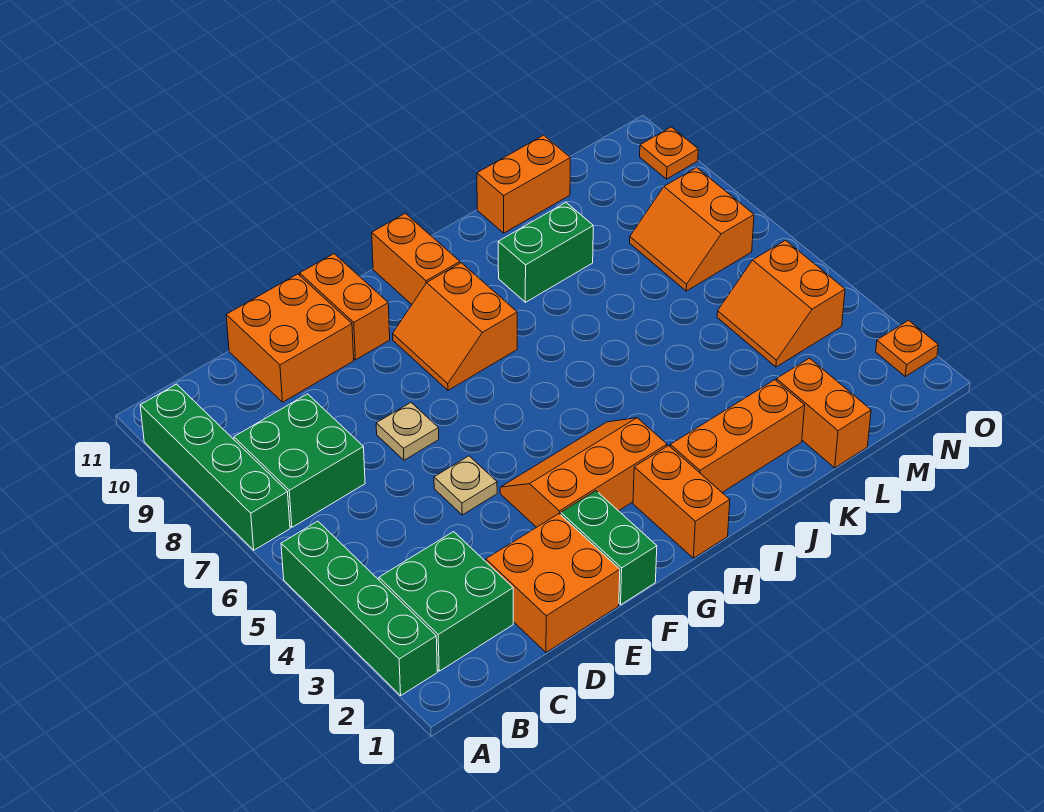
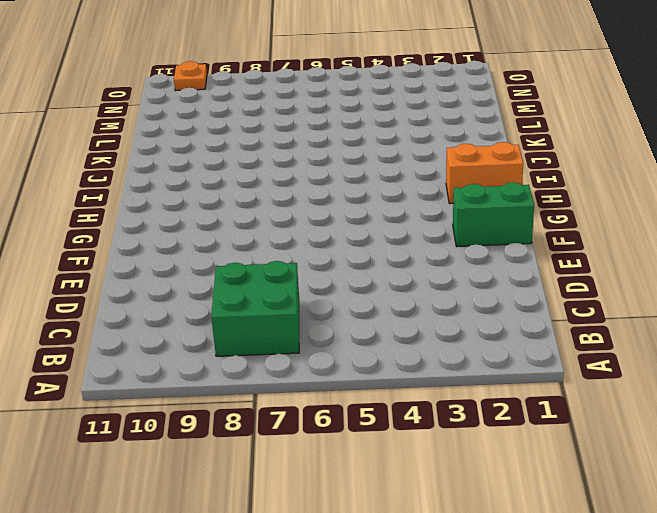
none -> green brick A2:A5 level 1
none -> green brick A7:A10 level 1
none -> green brick B2:C3 level 1

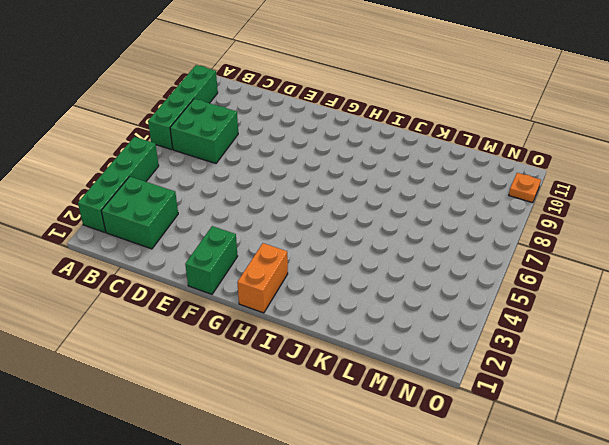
none -> orange brick D1:E2 level 1
none -> orange brick D10:E11 level 1
none -> tan plate E5 level 1

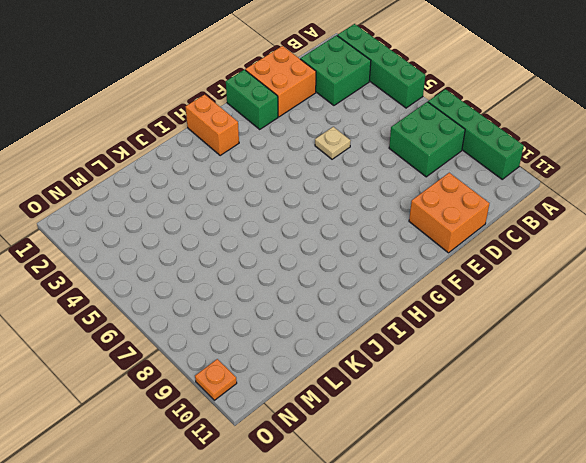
none -> tan plate E7 level 1
none -> orange slope F3:H4 level 1 top 3
none -> orange brick F10:F11 level 1

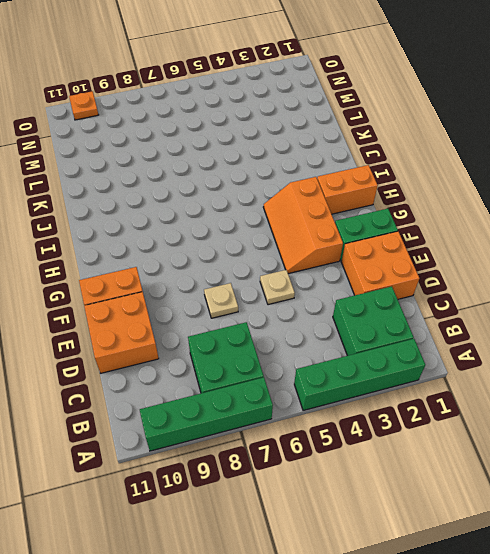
none -> orange slope G8:H9 level 1 top H
none -> orange brick H10:H11 level 1
none -> orange brick I2:K2 level 1

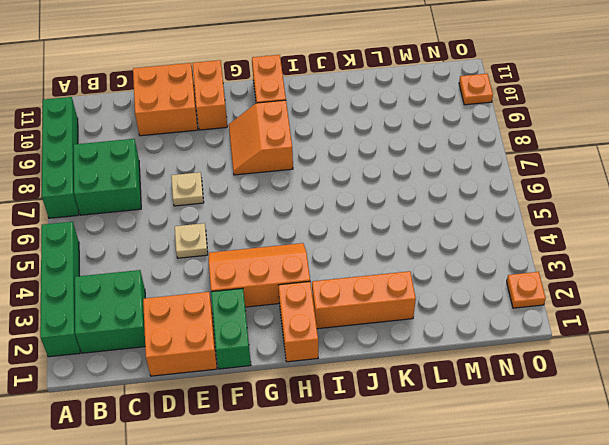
none -> green brick J9:K9 level 1
none -> orange brick K11:L11 level 1
none -> orange brick L1:L2 level 1

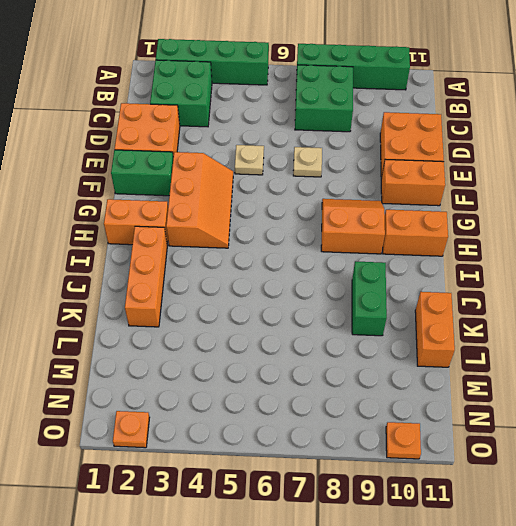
none -> orange brick L1:L2 level 1
none -> orange slope M4:N5 level 1 top N
none -> orange slope M7:N8 level 1 top N

